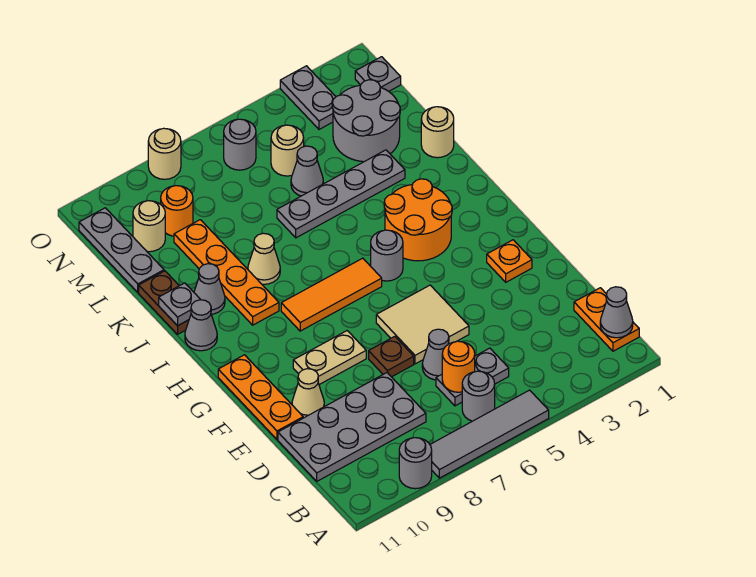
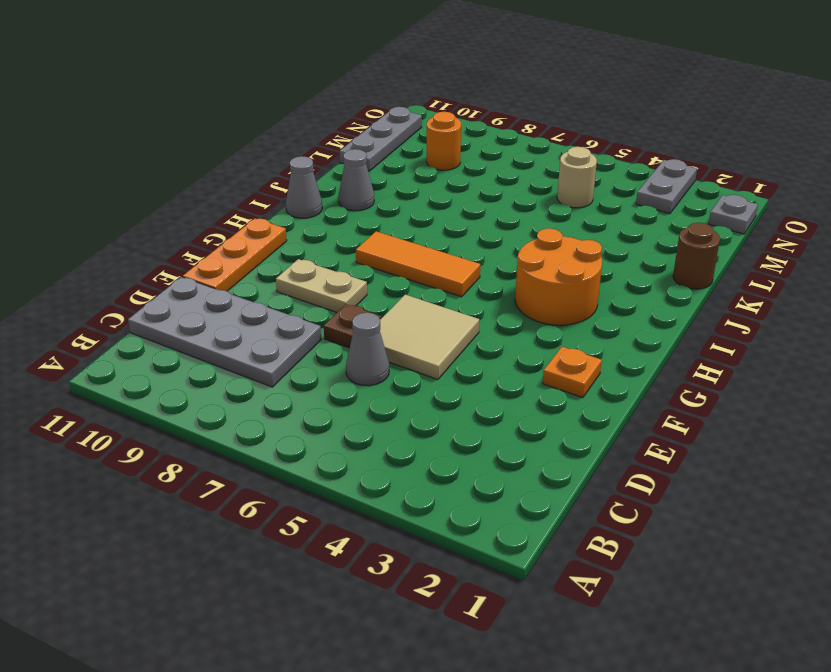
brown round brick K1 level 1 -> tan round brick K1 level 1
none -> grey tile A5:A8 level 1
none -> grey round brick A9 level 1
none -> orange plate B1:C1 level 1
none -> grey round brick B6 level 1

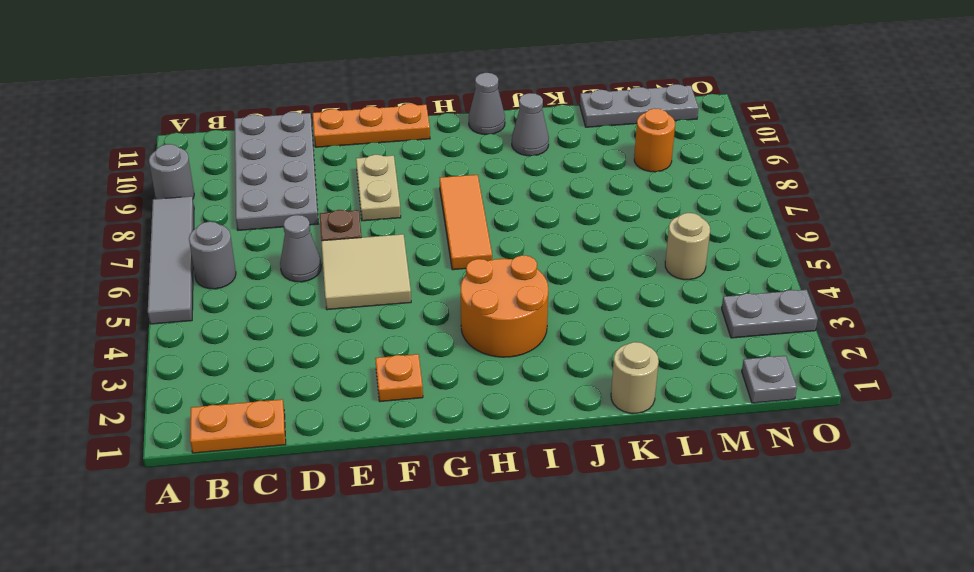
none -> grey plate C5:C6 level 1
none -> tan cone E10 level 1
none -> grey round brick H5 level 1
none -> orange plate I9:L9 level 1

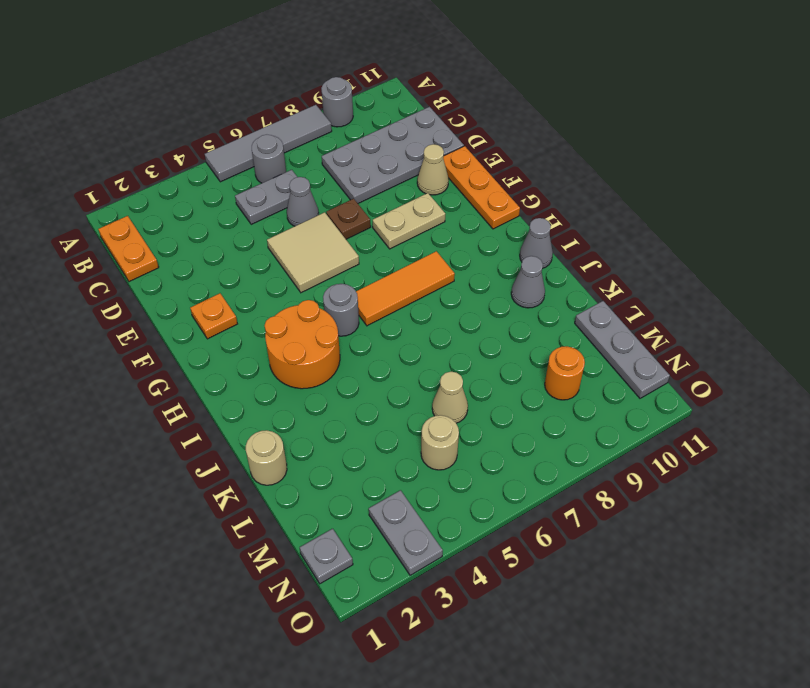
tan cone L6 level 1 -> tan cone J8 level 1
none -> orange plate I9:L9 level 1
none -> brown plate J11:K11 level 1
none -> grey plate K3:K6 level 1
none -> grey round brick L2:M3 level 1

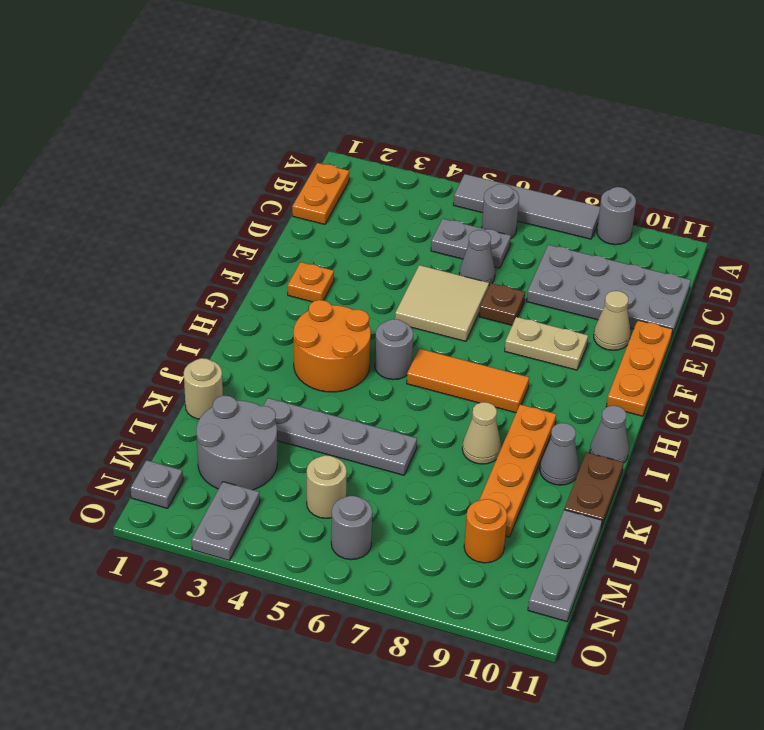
none -> grey cone L5 level 1
none -> tan round brick M10 level 1
none -> tan round brick O8 level 1
none -> grey cone B1 level 2

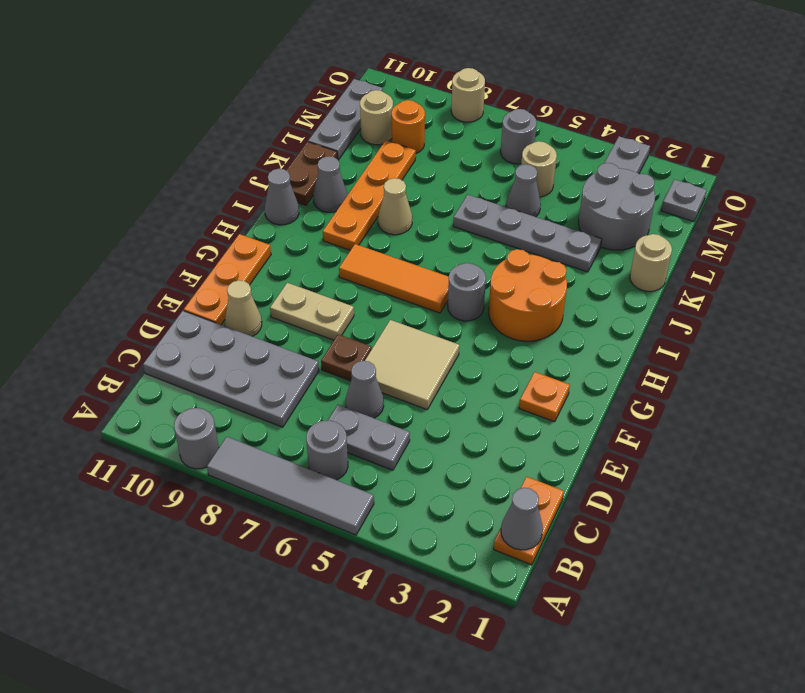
none -> orange round brick C6 level 2
none -> grey plate J11 level 2

